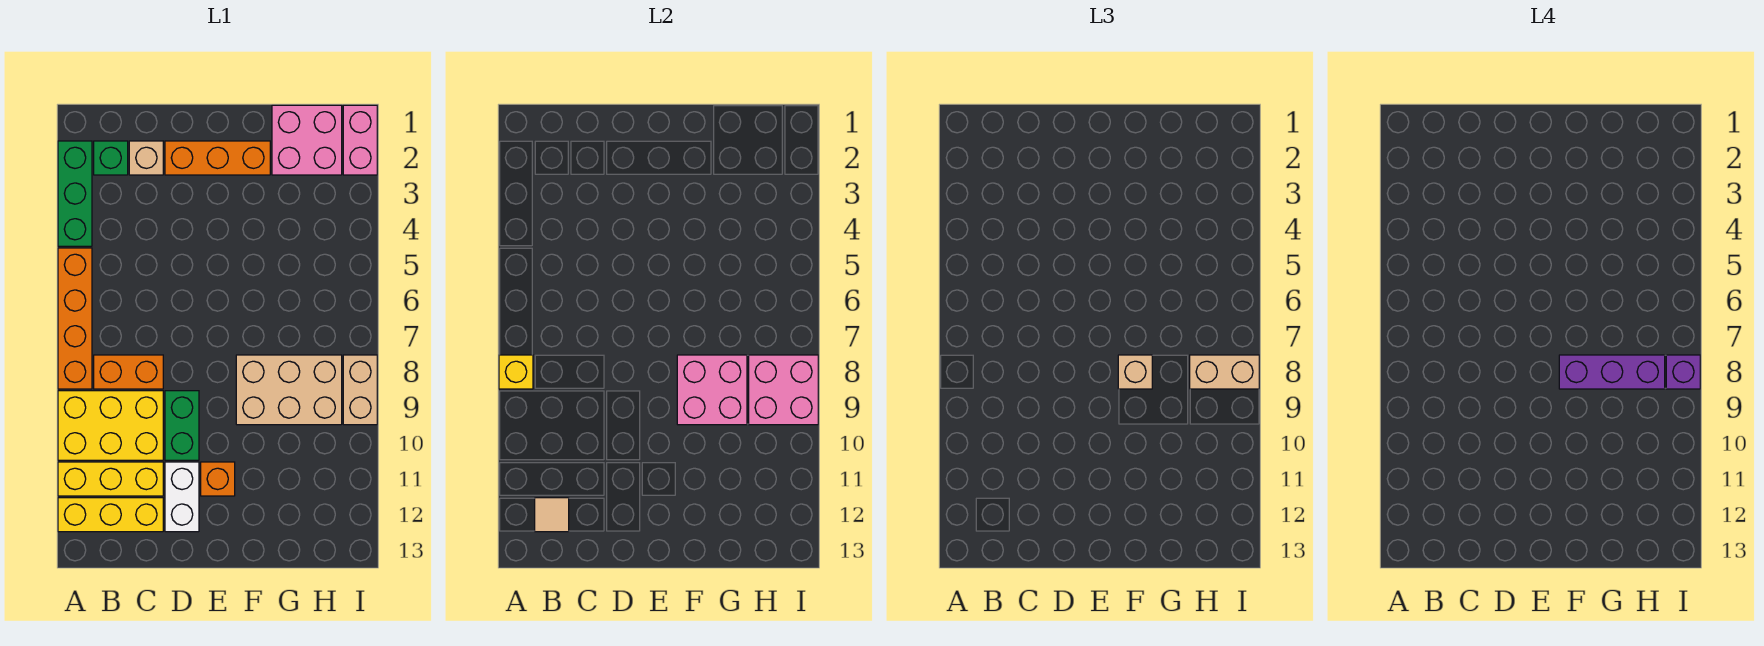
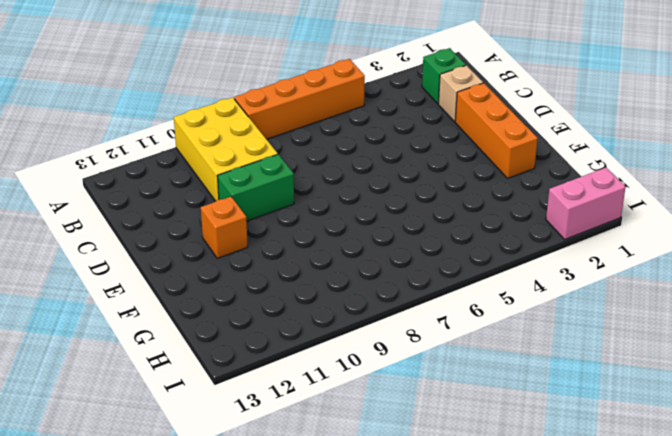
none -> green brick A2:A4 level 1
none -> yellow brick A11:C11 level 1
none -> yellow brick A12:C12 level 1

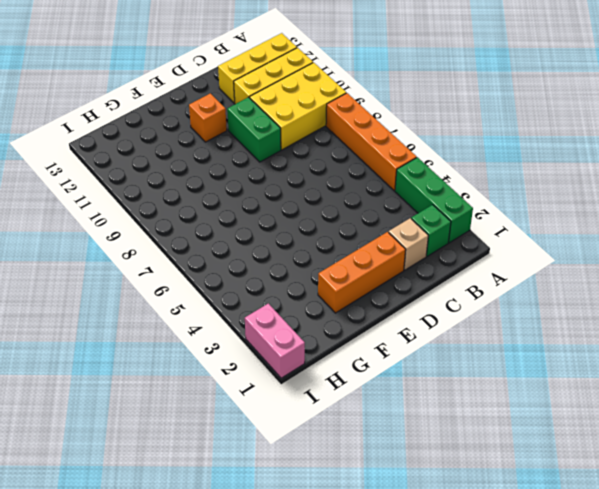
none -> orange brick B8:C8 level 1
none -> white brick D11:D12 level 1
none -> tan brick F8:H9 level 1

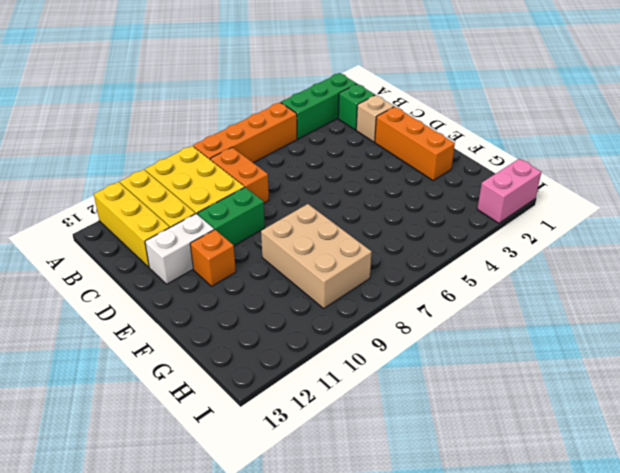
none -> pink brick G1:H2 level 1
none -> tan brick I8:I9 level 1
none -> yellow brick A8 level 2

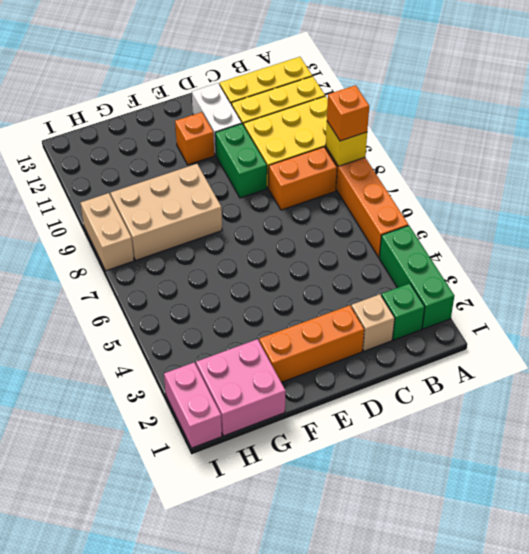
orange brick A8 level 3 -> none
none -> tan tile B12 level 2
none -> pink brick F8:G9 level 2
none -> pink brick H8:I9 level 2

